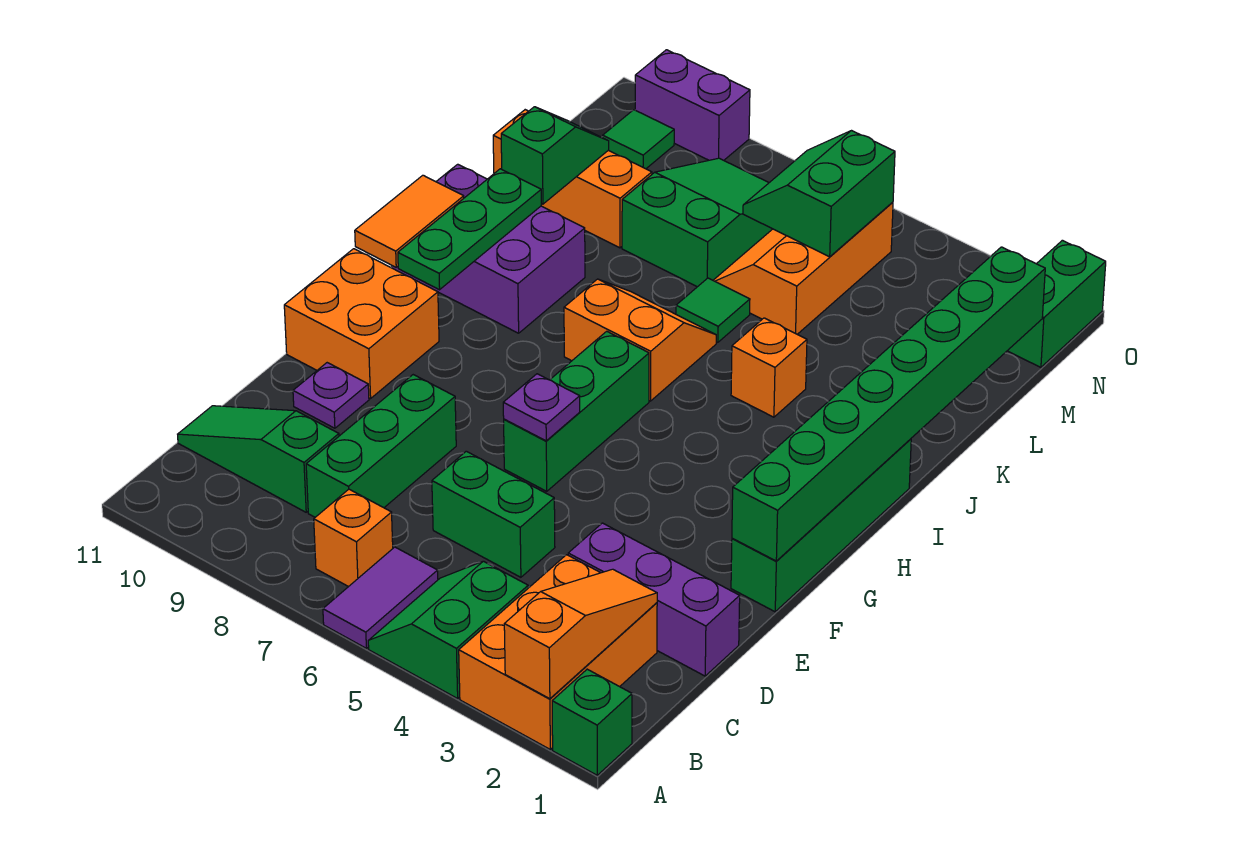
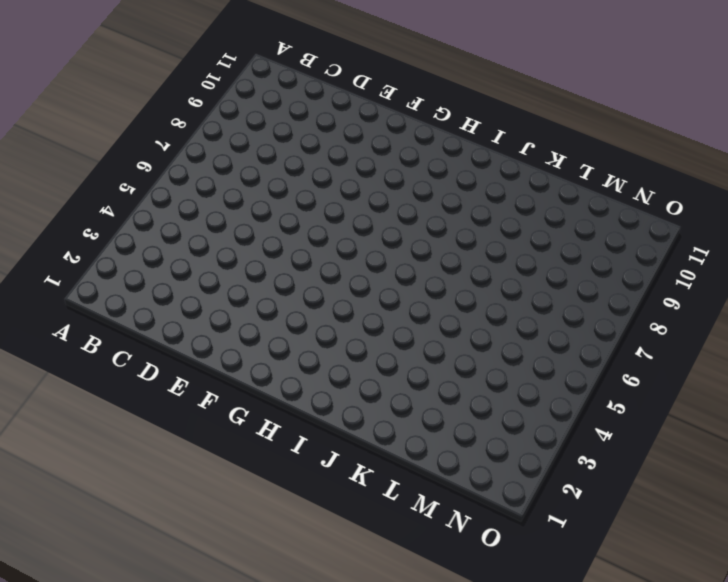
none -> green brick A1 level 1
none -> orange brick A2:C3 level 1
none -> green slope A4:B5 level 1 top 4
none -> purple tile A6:B6 level 1

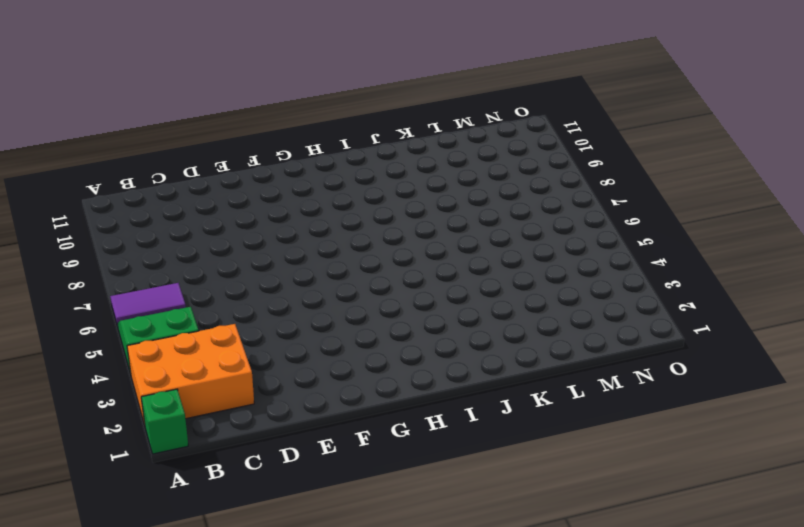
none -> orange brick B7 level 1
none -> green brick C8:E8 level 1
none -> green slope C9:C11 level 1 top 9
none -> purple brick D1:D3 level 1

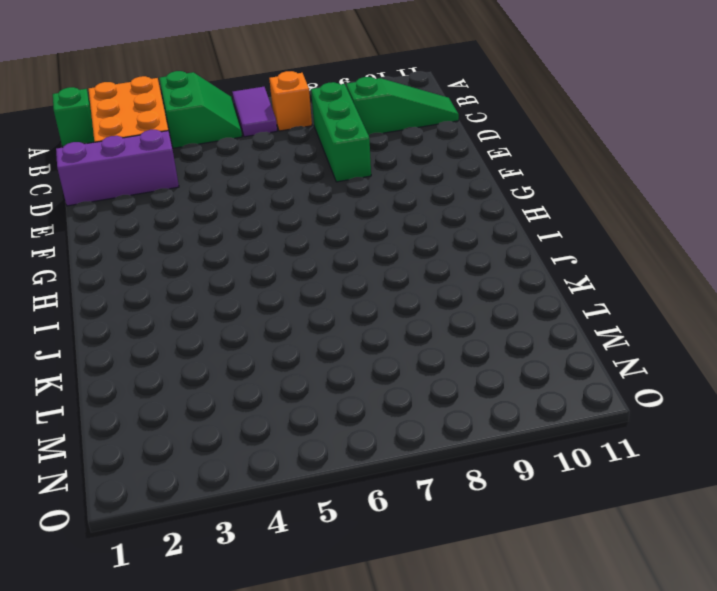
none -> green brick D5:D6 level 1
none -> purple plate E10 level 1
none -> green brick F1:I1 level 1
none -> green brick F6:H6 level 1

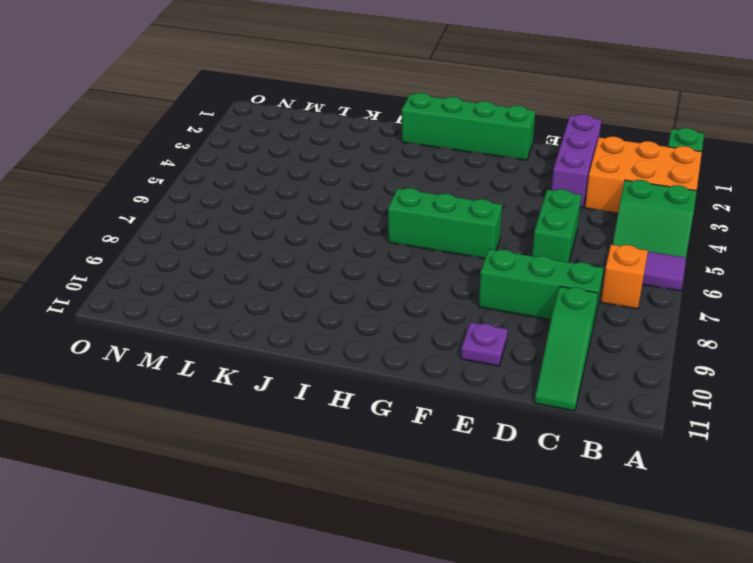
none -> orange brick F10:G11 level 1
none -> orange slope I6:J7 level 1 top I
none -> purple brick I9:J11 level 1
none -> orange brick J4 level 1

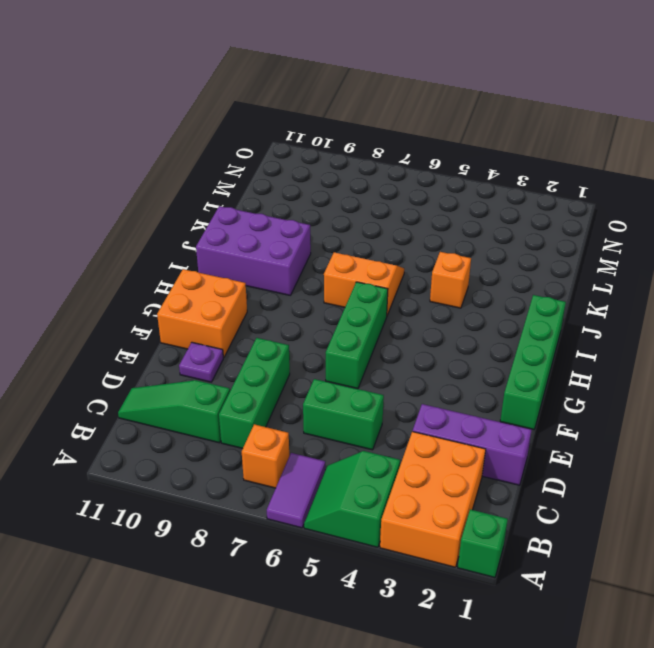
none -> green tile K6 level 1
none -> orange slope L5:N6 level 1 top 5
none -> green slope L7:N8 level 1 top L
none -> orange brick L9:L11 level 1

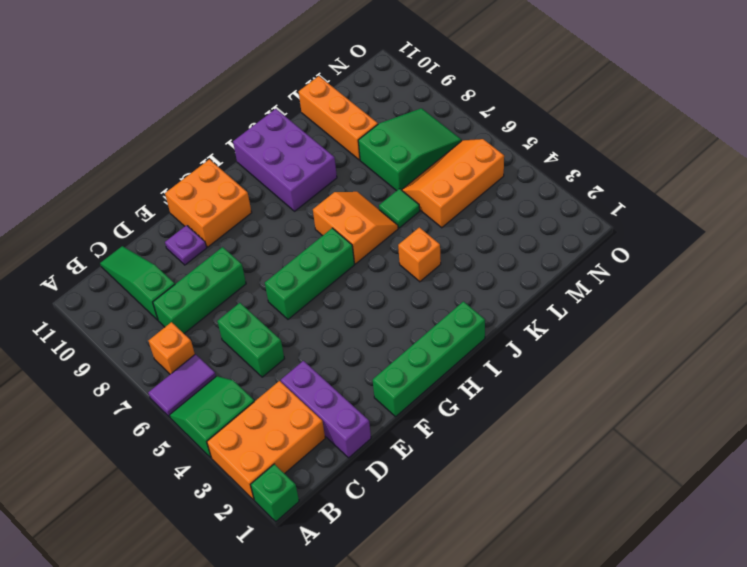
none -> green brick N1:O1 level 1
none -> green tile N10 level 1
none -> purple brick O9:O10 level 1
none -> orange slope A2:C2 level 2 top A

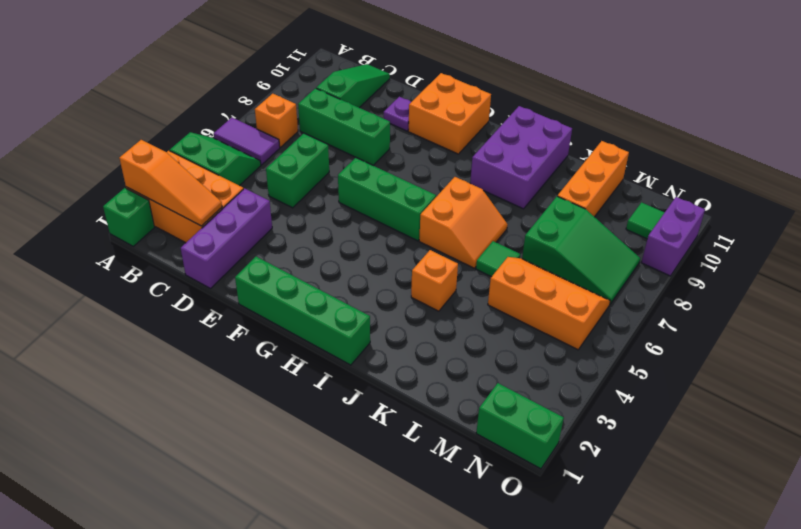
none -> green brick F1:M1 level 2
none -> purple plate F6 level 2
none -> green plate H10:J10 level 2
none -> orange tile H11:I11 level 2

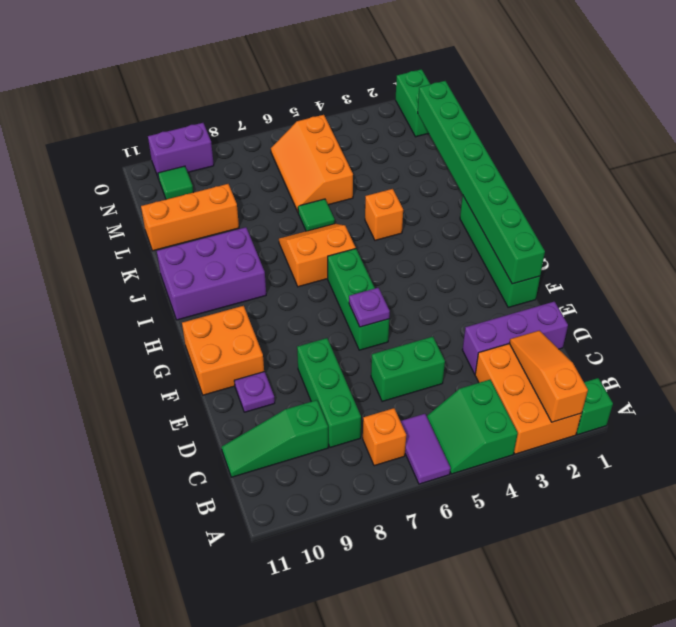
none -> green slope L7:N8 level 1 top L
none -> green plate H10:J10 level 2
none -> orange tile H11:I11 level 2
none -> green slope K10:L10 level 2 top K

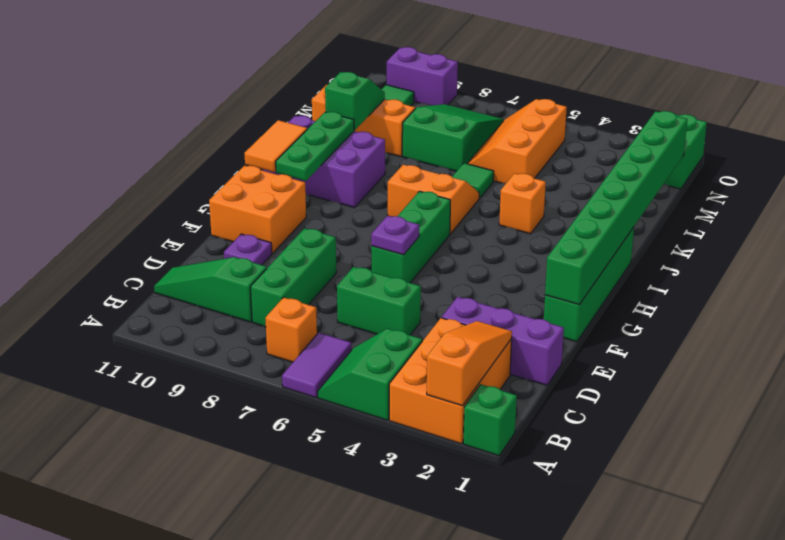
none -> green slope M5:N6 level 2 top 5

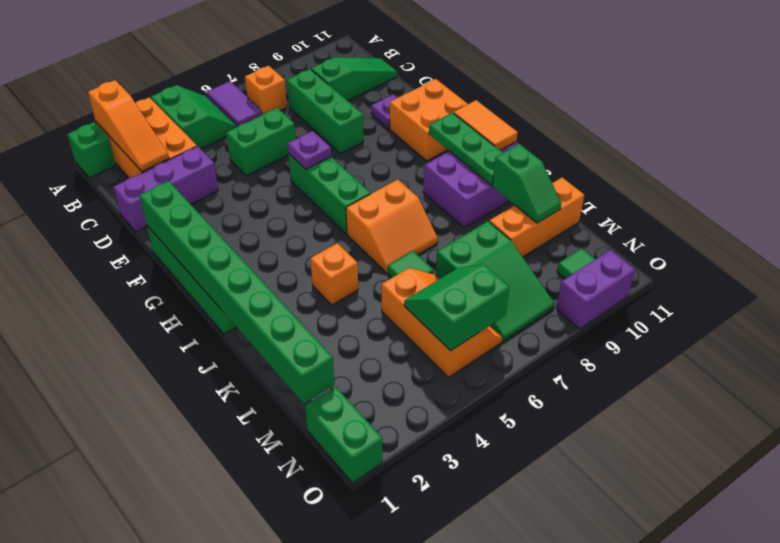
green slope M5:N6 level 2 top N -> green slope M5:N6 level 2 top 5

